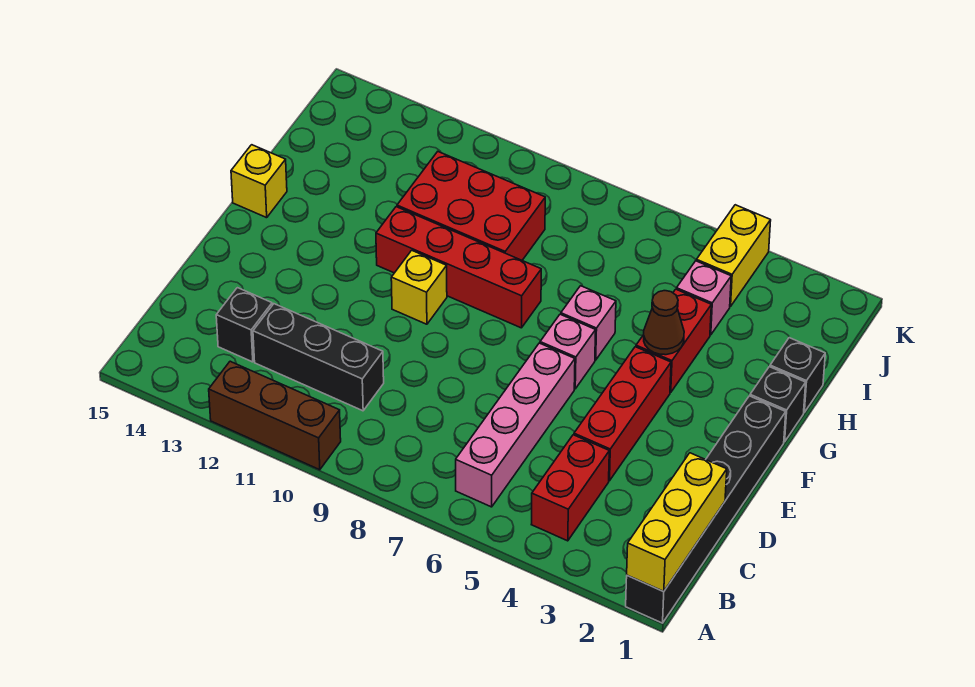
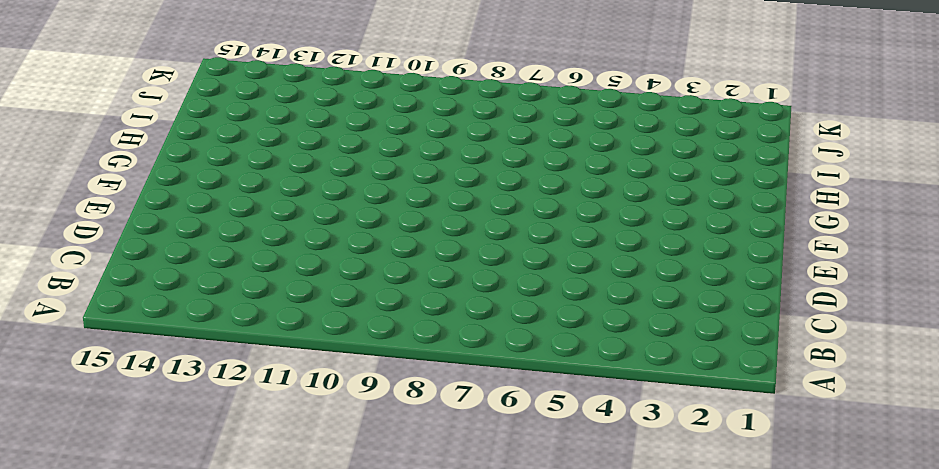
none -> black brick A1:F1 level 1
none -> brown brick A10:A12 level 1
none -> red brick B4:C4 level 1

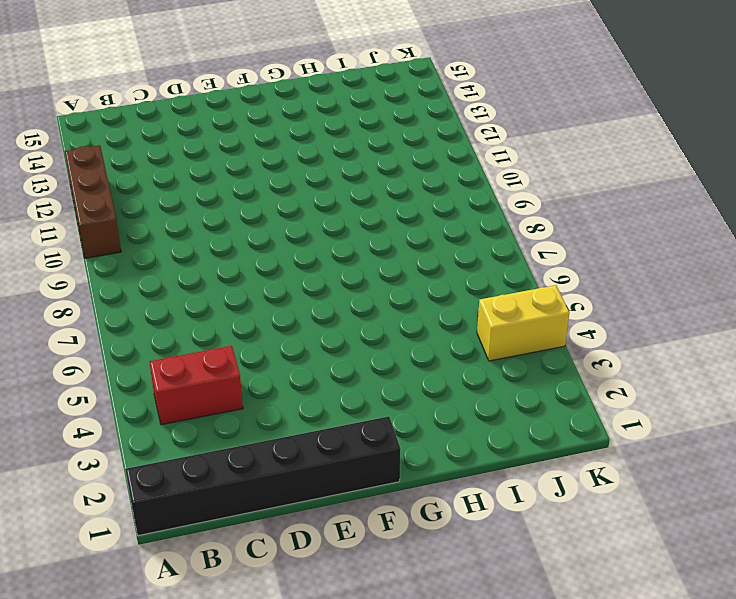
none -> pink brick B6:E6 level 1
none -> black brick C10:C12 level 1
none -> black brick C13 level 1

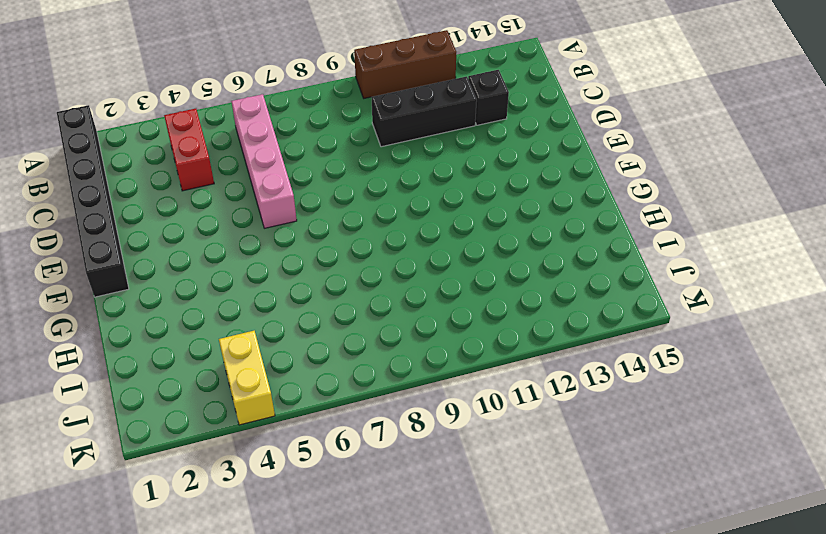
none -> red brick D4:F4 level 1
none -> pink brick F6 level 1
none -> yellow brick F10 level 1

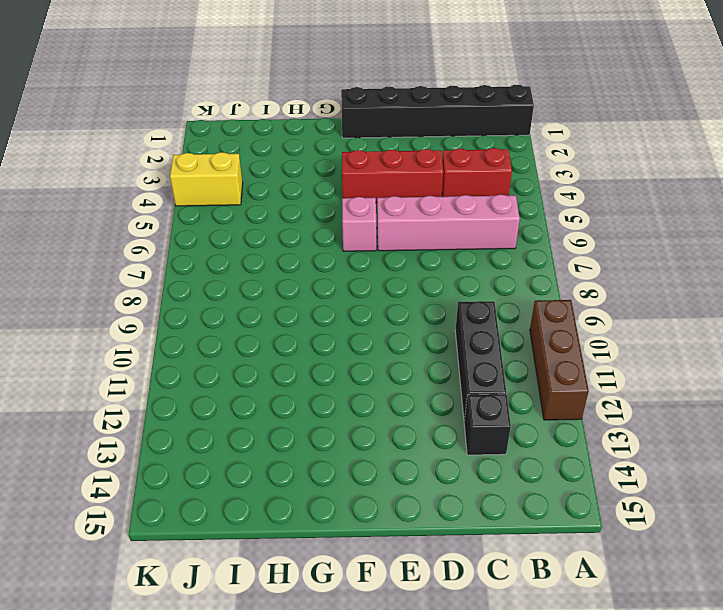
none -> yellow brick F10 level 1
none -> black brick G1 level 1
none -> red brick G4:H4 level 1

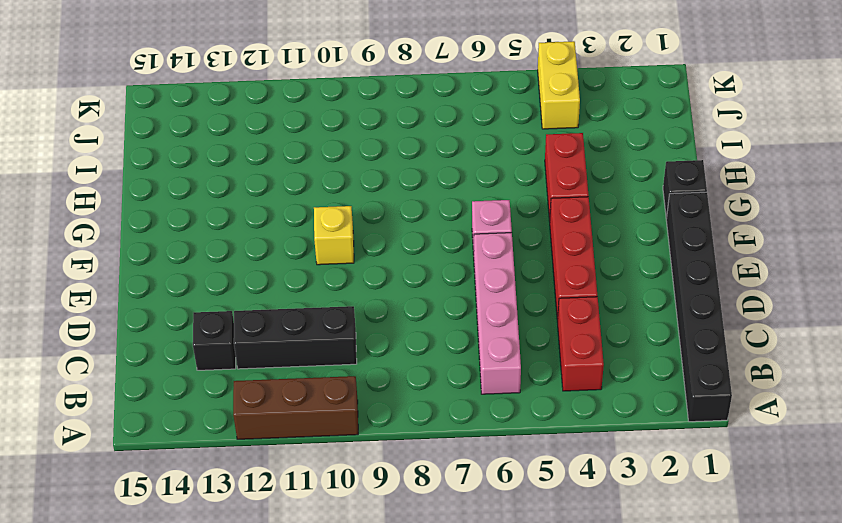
none -> pink brick G6 level 1
none -> red brick G8:G11 level 1
none -> yellow brick G15 level 1

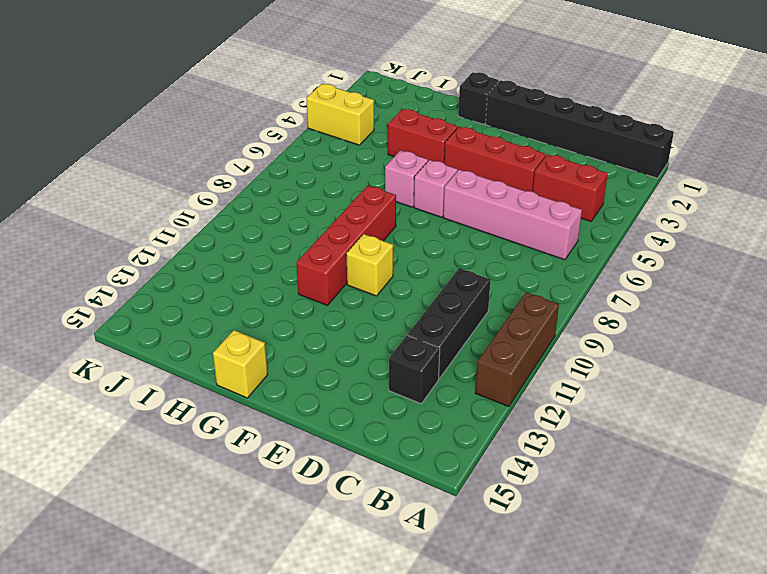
none -> black brick H1 level 1
none -> red brick H9:I11 level 1
none -> pink brick I4 level 1

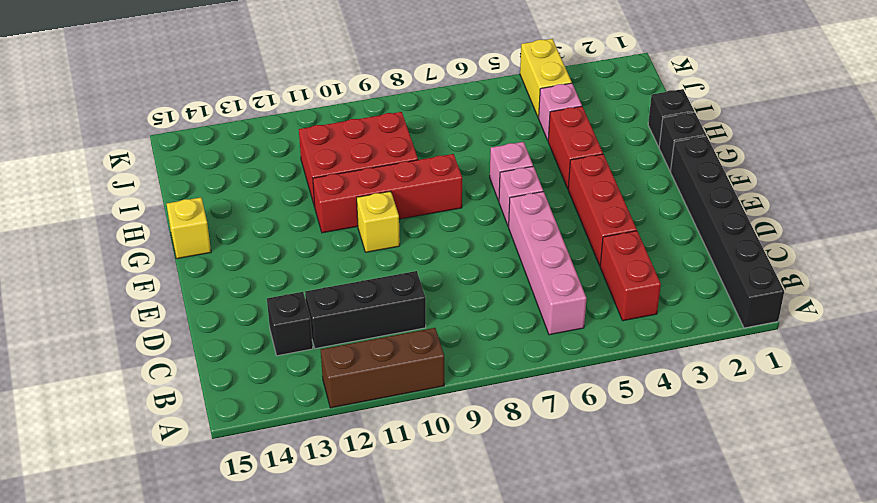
none -> yellow brick A1:C1 level 2
none -> brown cone G4 level 2

